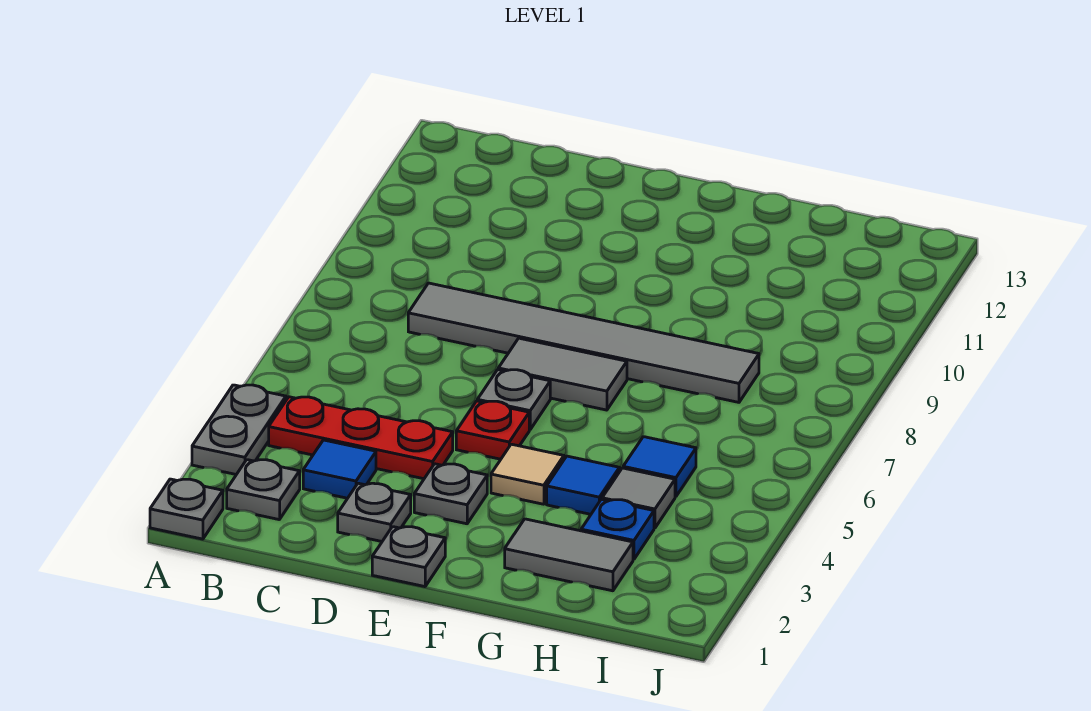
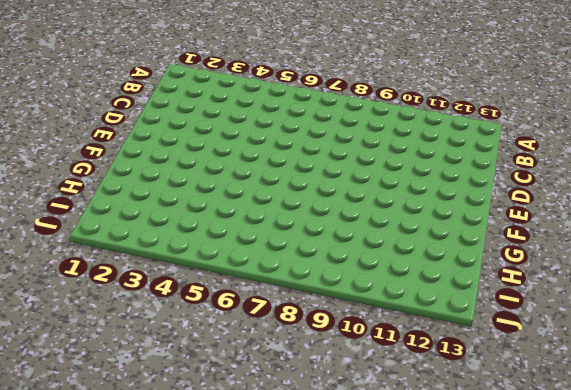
none -> grey plate A1 level 1
none -> grey plate A3:A4 level 1
none -> grey plate B2 level 1

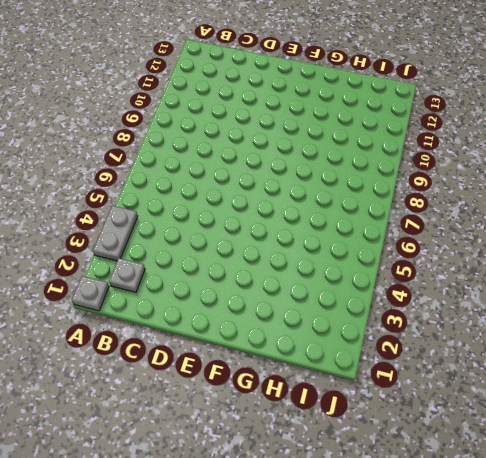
none -> red plate B4:D4 level 1
none -> blue tile C3 level 1
none -> grey tile C8:H8 level 1

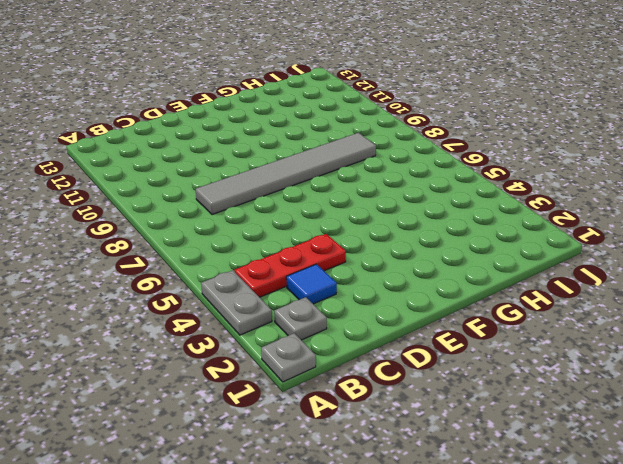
none -> grey plate D2 level 1
none -> grey plate E1 level 1
none -> grey plate E3 level 1

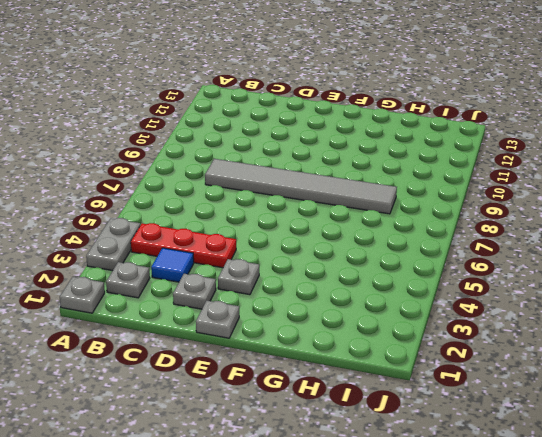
none -> red plate E5 level 1
none -> grey plate E6 level 1
none -> grey tile E7:F7 level 1

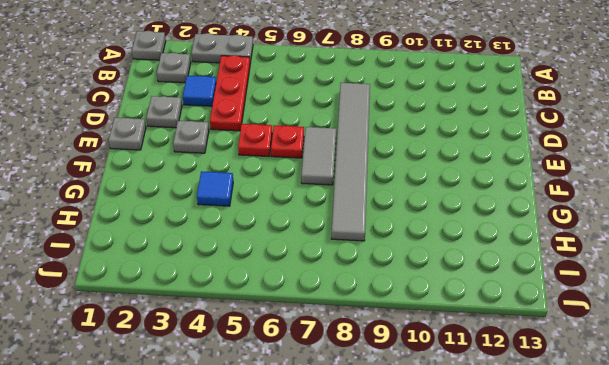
red plate E6 level 1 -> grey plate E6 level 1
none -> tan tile F4 level 1
none -> grey tile G2:H2 level 1
none -> blue plate H3 level 1

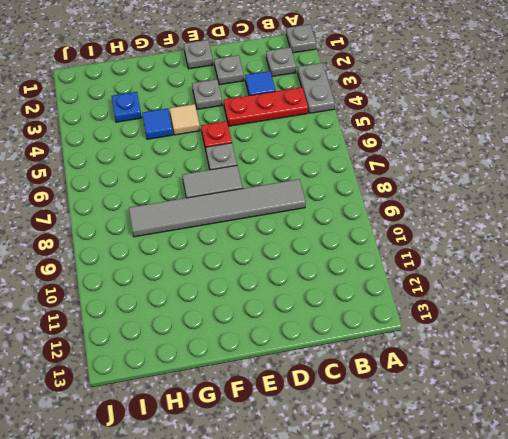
none -> grey tile G2:H2 level 1
none -> grey tile H4 level 1
none -> blue tile H5 level 1

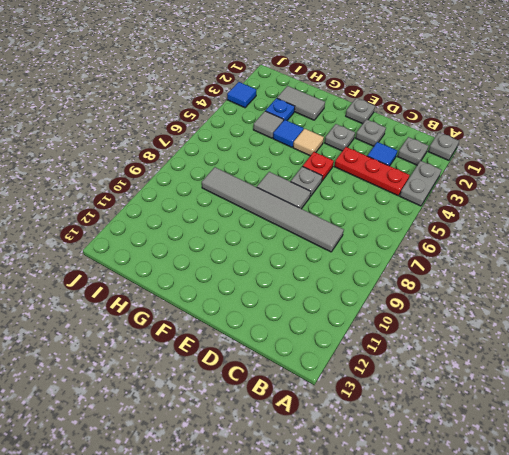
blue tile J3 level 1 -> blue tile H5 level 1

